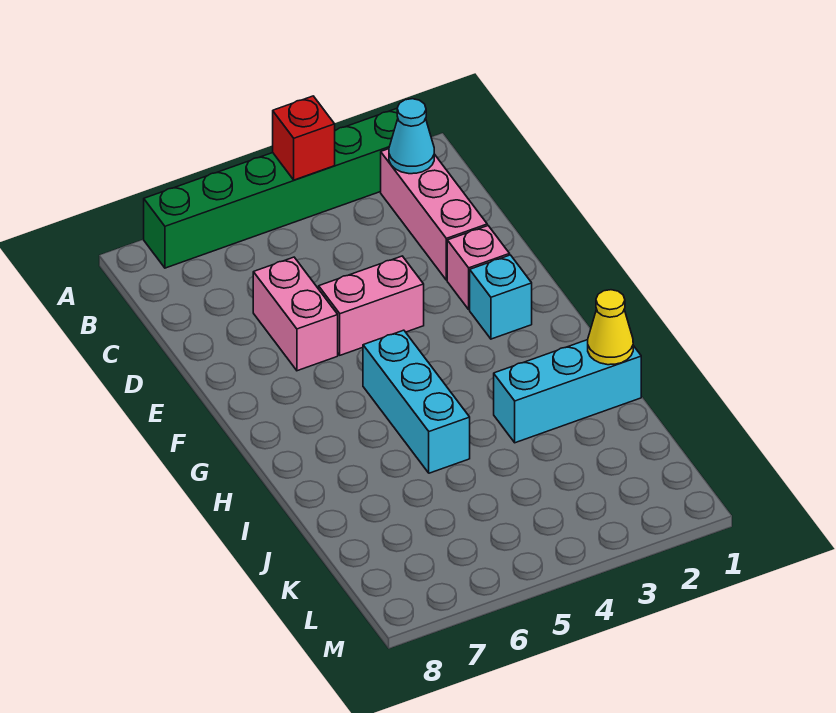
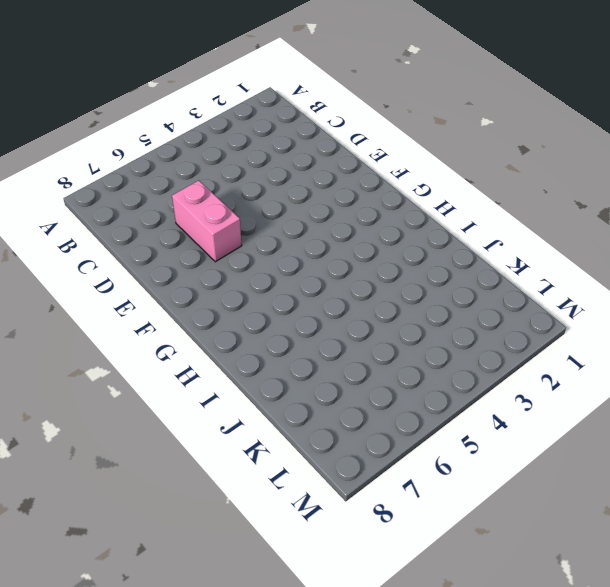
none -> green brick A2:A7 level 1
none -> pink brick B2:D2 level 1

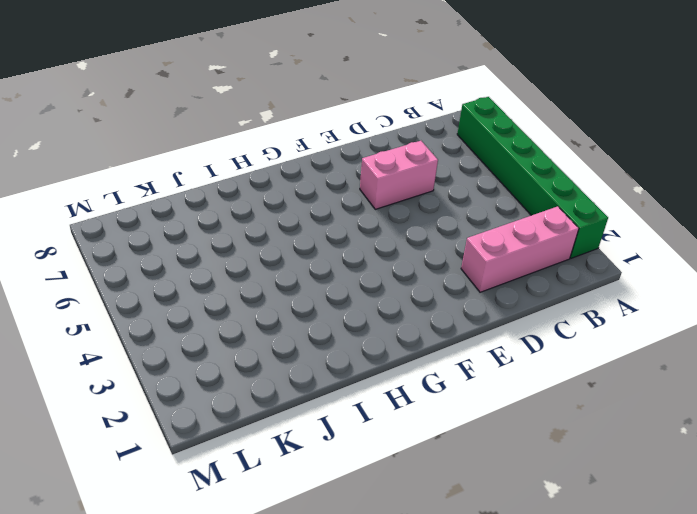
none -> pink brick E2 level 1
none -> pink brick E4:E5 level 1

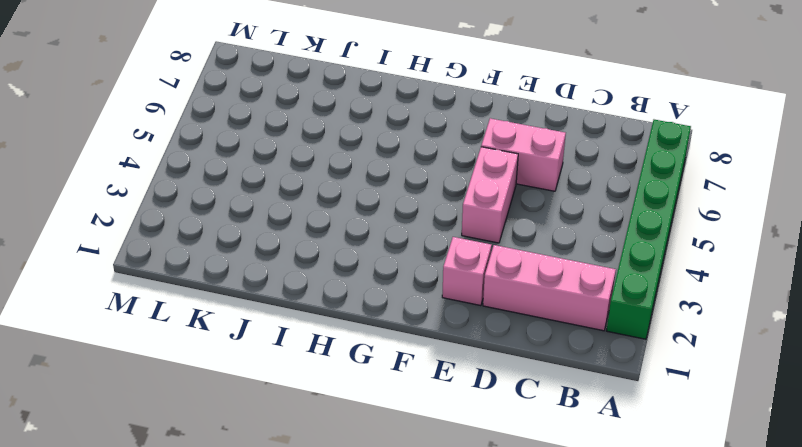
none -> cyan brick F2 level 1
none -> cyan brick G5:I5 level 1

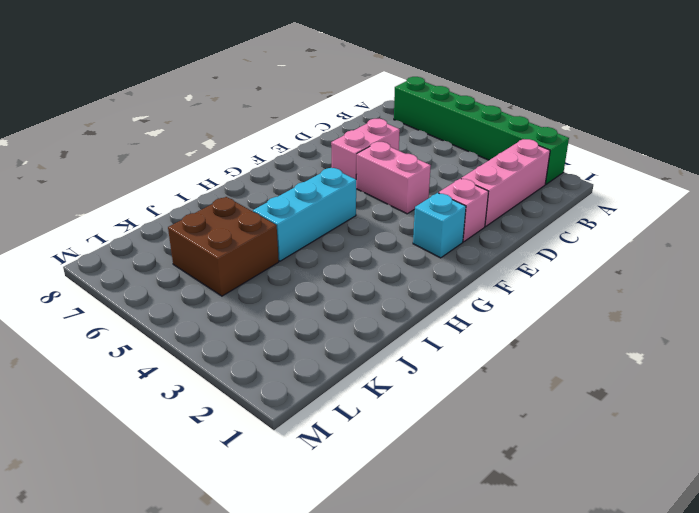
brown brick J5:K6 level 1 -> none
none -> cyan brick I1:I3 level 1
none -> red brick A4 level 2

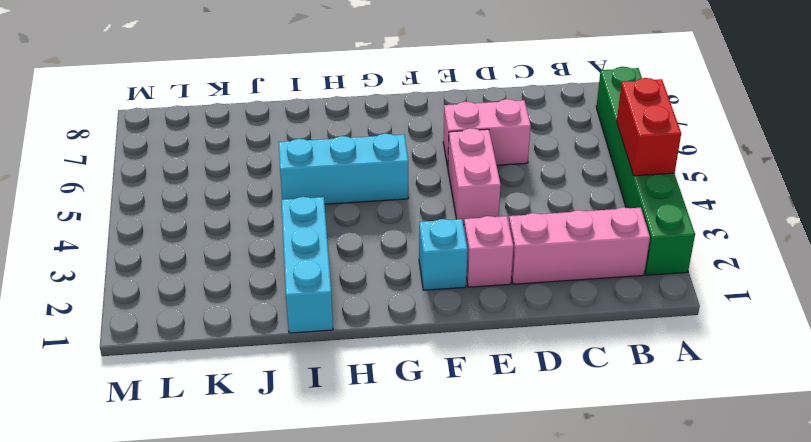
red brick A4:A5 level 2 -> red brick A4 level 2
none -> cyan cone B2 level 2
none -> yellow cone I1 level 2

